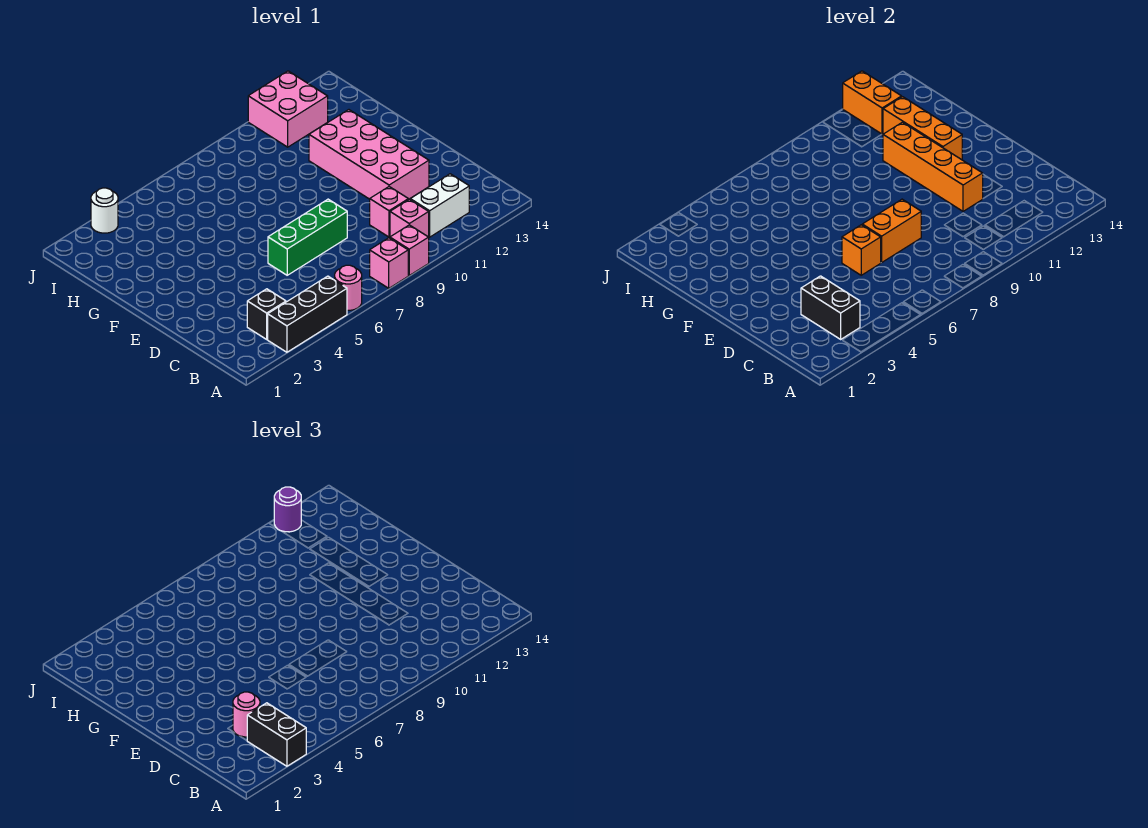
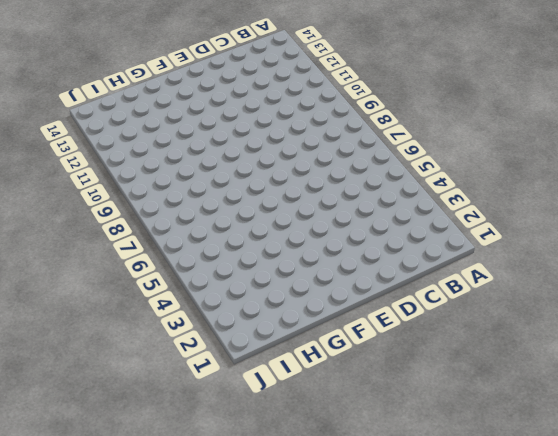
none -> black brick A3:A5 level 1
none -> pink round brick A6 level 1
none -> pink brick A8 level 1

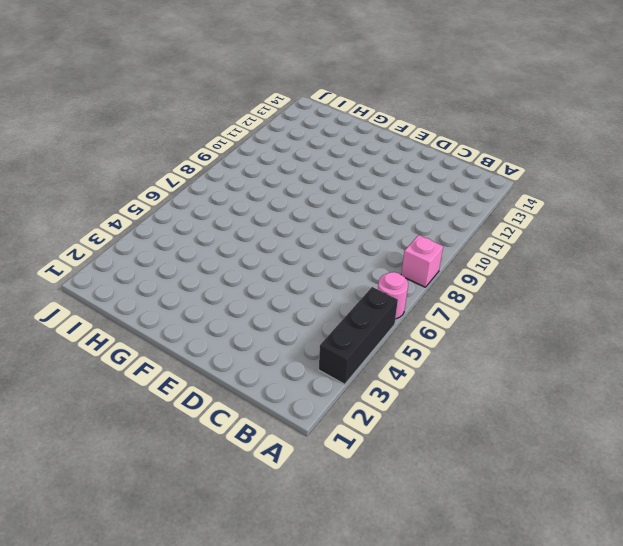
none -> pink brick A9 level 1
none -> black brick B3 level 1
none -> pink brick B10 level 1

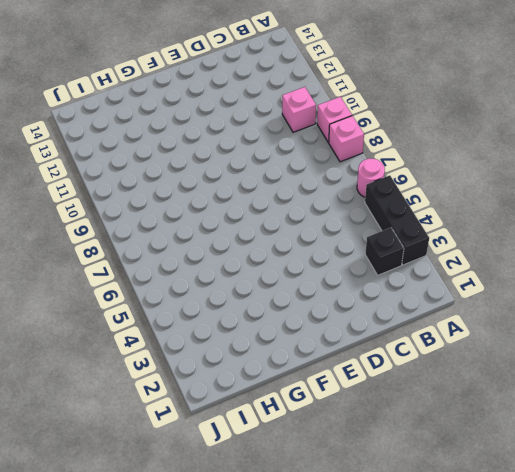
none -> white brick B11:B12 level 1
none -> pink brick C10 level 1
none -> green brick D6:D8 level 1

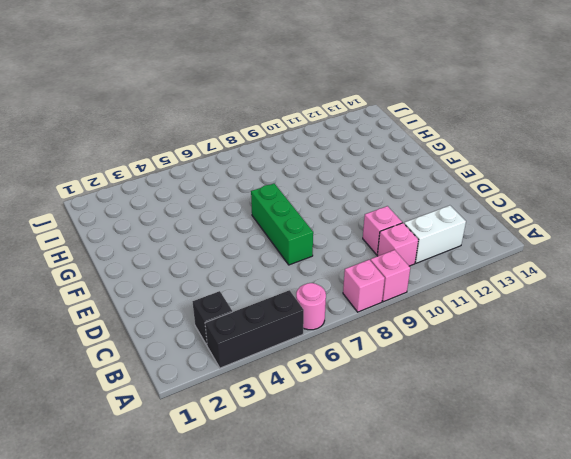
green brick D7:F7 level 1 -> green brick D6:D8 level 1
none -> pink brick D11:G12 level 1
none -> pink brick I11:J12 level 1
none -> white round brick J3 level 1

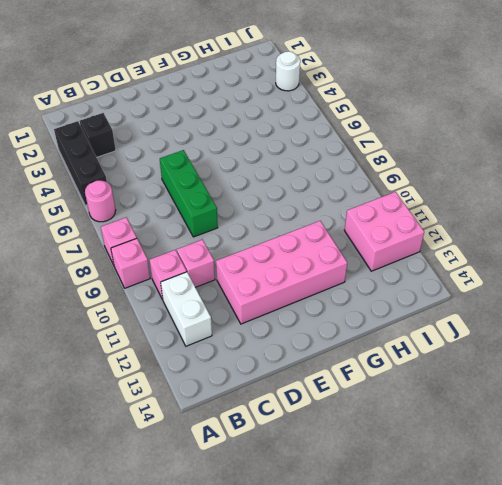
none -> black brick B3:C3 level 2
none -> orange brick D6 level 2
none -> orange brick D7:D8 level 2

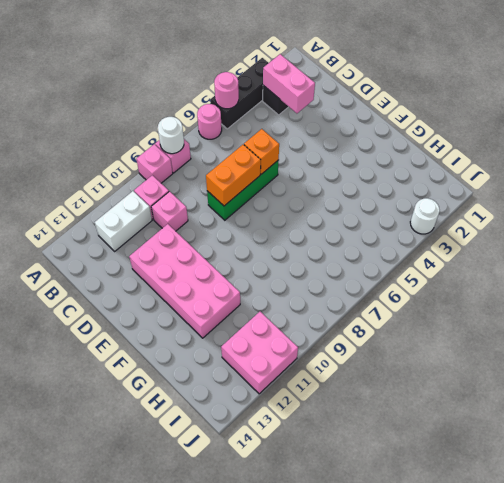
pink round brick A5 level 2 -> pink round brick C3 level 3
white round brick A8 level 2 -> none
pink brick B3:C3 level 2 -> black brick B3:C3 level 2
none -> orange brick D11:G11 level 2
none -> orange brick F12:H12 level 2
none -> orange brick I12:J12 level 2

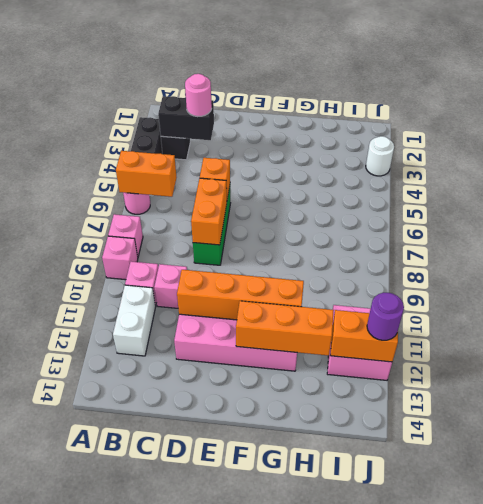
orange brick A6:B6 level 2 -> none
none -> black brick A3:B3 level 3

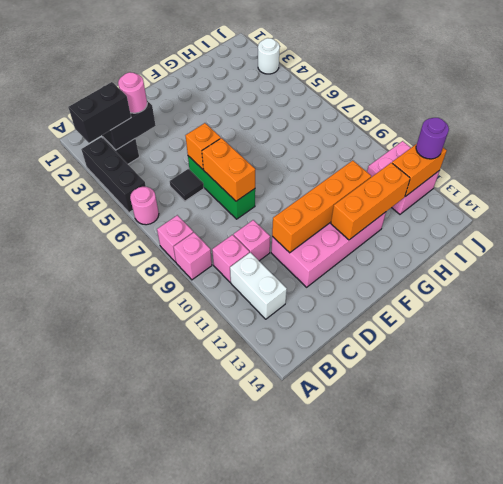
black tile C6 level 1 -> none

